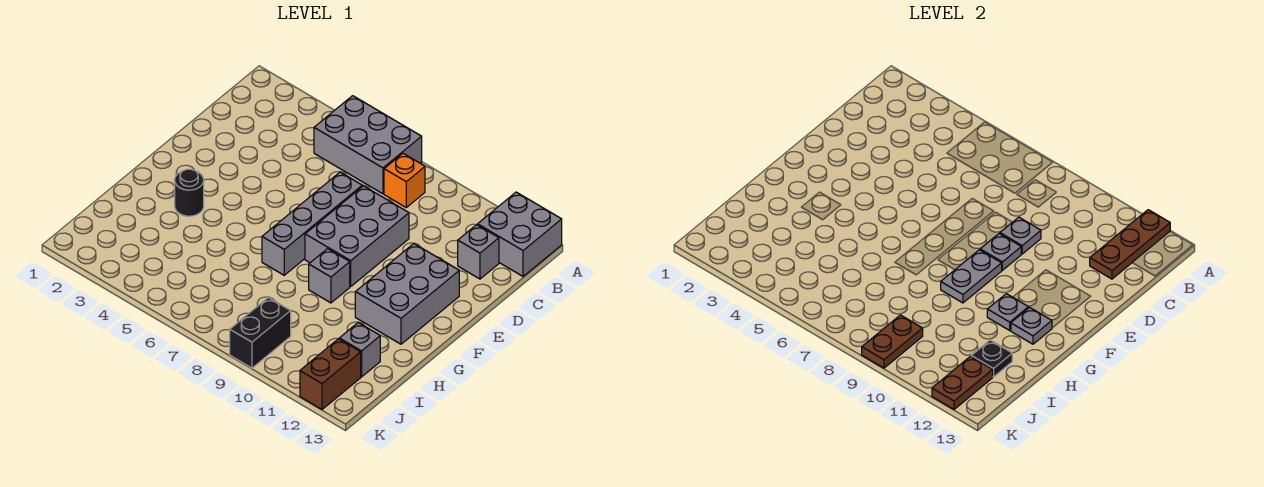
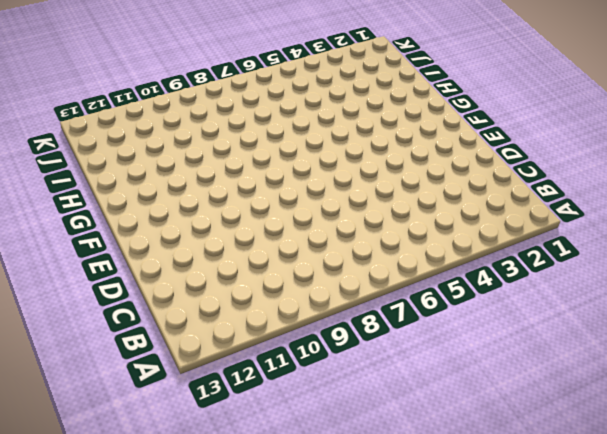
none -> grey brick A5:B7 level 1
none -> grey brick A12:B13 level 1
none -> orange brick B8 level 1

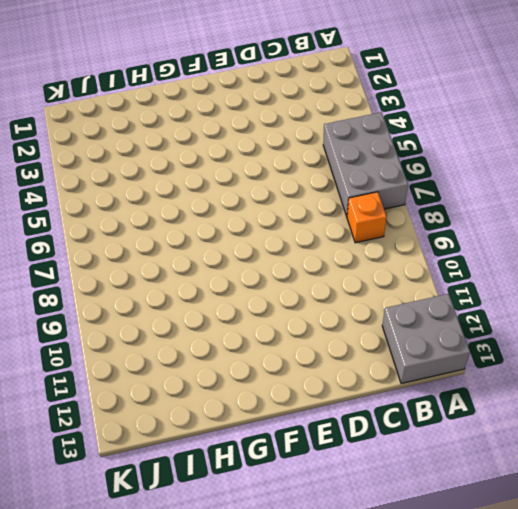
none -> grey brick C12 level 1
none -> grey brick D7:G7 level 1
none -> grey brick D8:F9 level 1

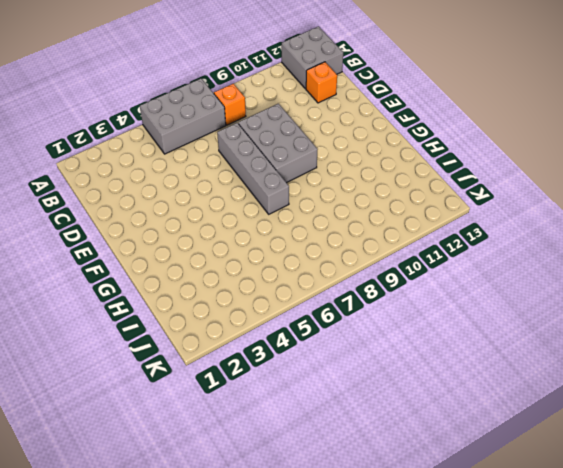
orange brick C12 level 1 -> grey brick C12 level 1
none -> grey brick E11:G12 level 1
none -> black round brick G3 level 1
none -> grey brick G9 level 1

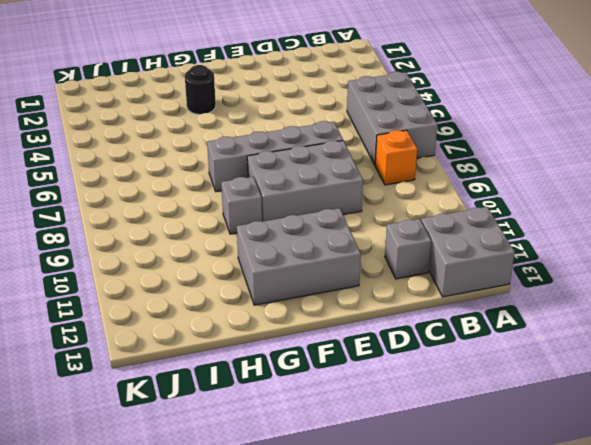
none -> grey brick I12 level 1
none -> black brick J9:K9 level 1
none -> brown brick J12:K12 level 1

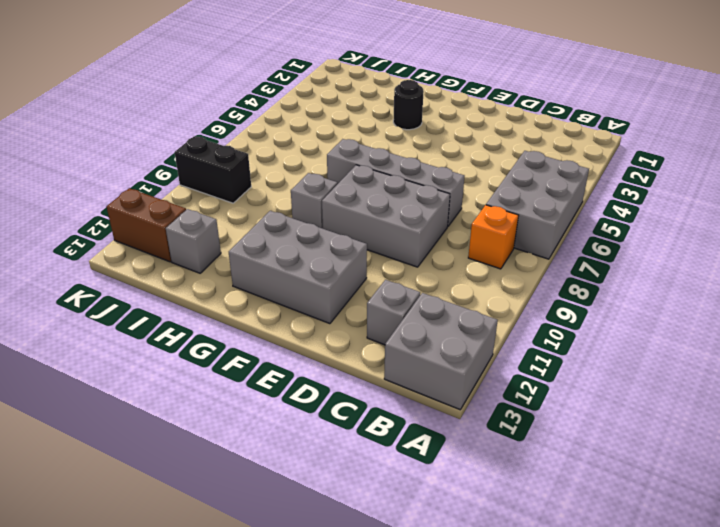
none -> brown plate A12:C12 level 2
none -> grey plate D9 level 2
none -> grey plate E9 level 2

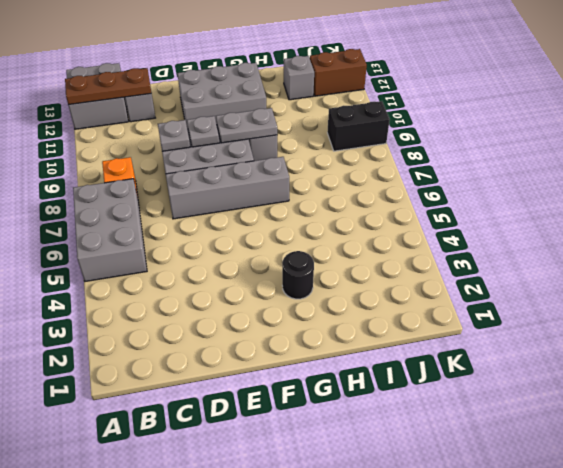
none -> grey plate G11 level 2
none -> grey plate G12 level 2
none -> black plate I12 level 2

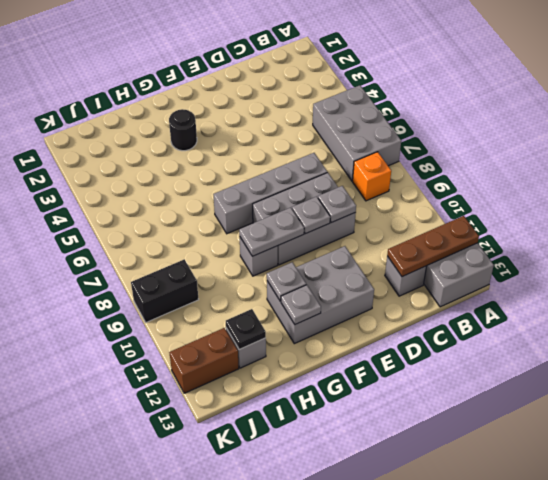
none -> brown plate J9:K9 level 2
none -> brown plate J12:K12 level 2

